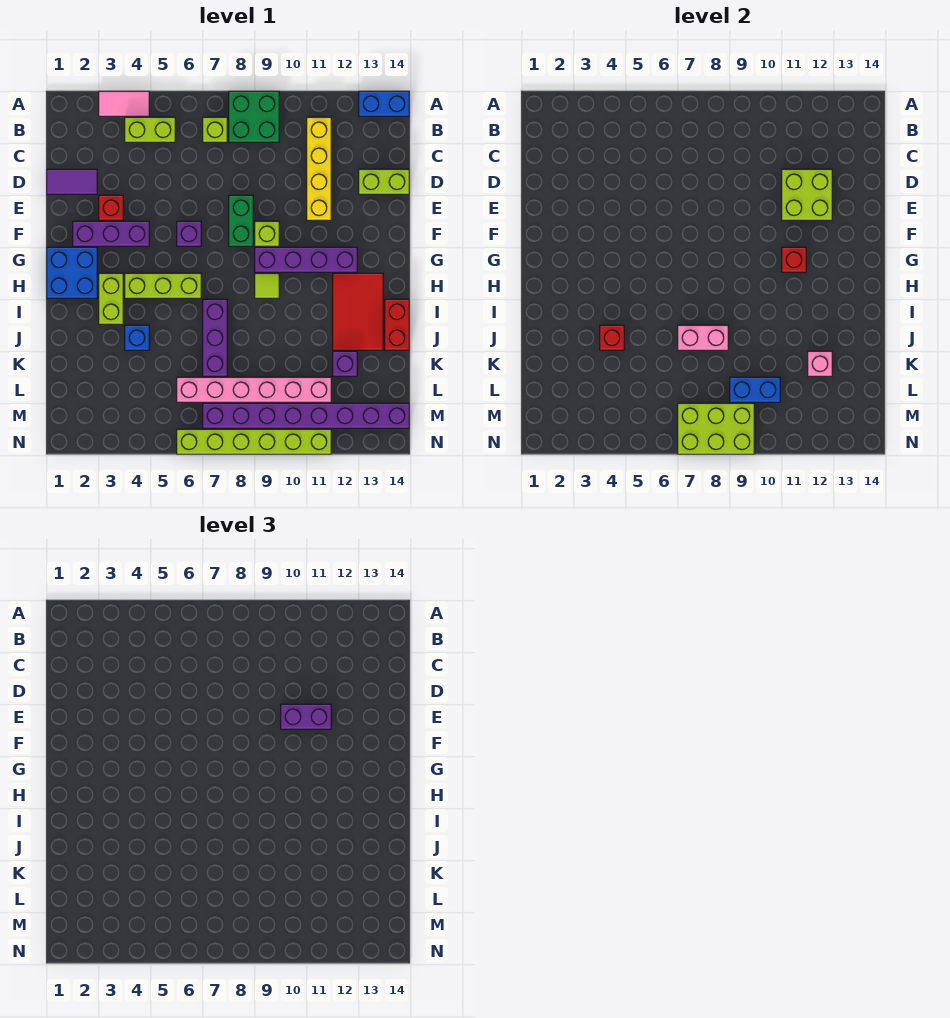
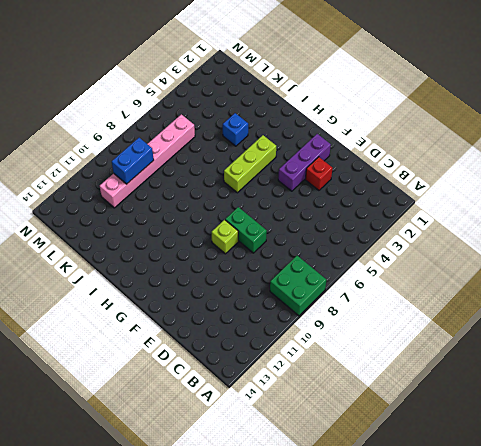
none -> pink tile A3:A4 level 1
none -> blue brick A13:A14 level 1
none -> lime brick B4:B5 level 1
none -> lime brick B7 level 1

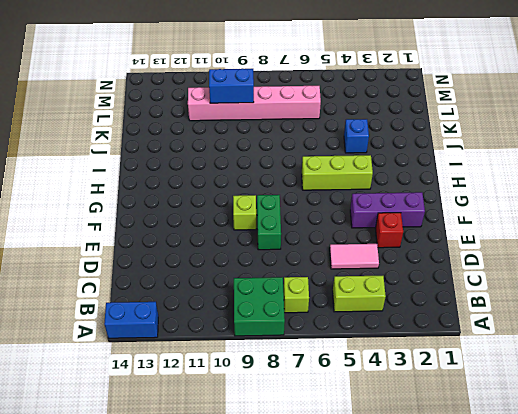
pink tile D4:D5 level 1 -> pink tile A3:A4 level 1
none -> yellow brick B11:E11 level 1
none -> purple tile D1:D2 level 1
none -> lime brick D13:D14 level 1
none -> purple brick F6 level 1

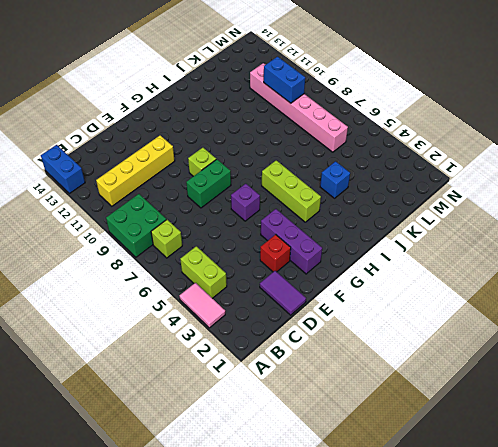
none -> lime brick D13:D14 level 1
none -> blue brick G1:H2 level 1
none -> purple brick G9:G12 level 1
none -> lime brick H3:I3 level 1

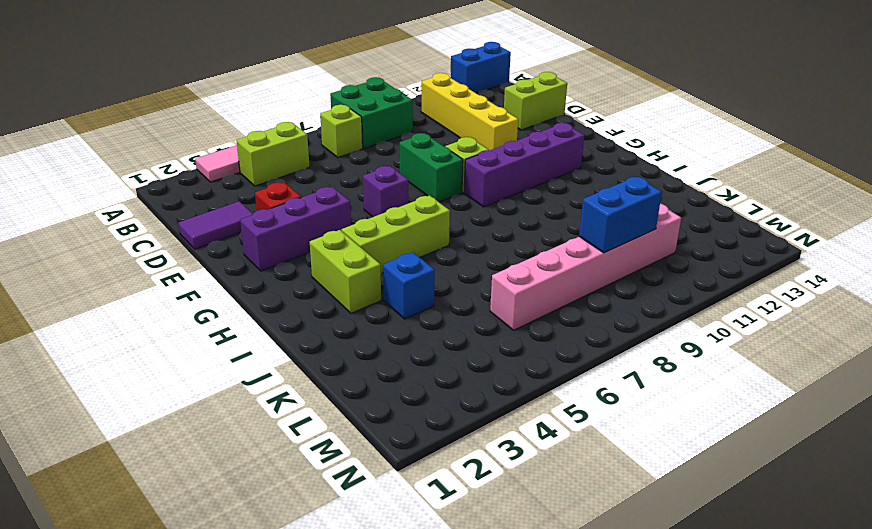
none -> blue brick G1:H2 level 1
none -> lime tile H9 level 1
none -> red tile H12:J13 level 1
none -> purple brick I7:K7 level 1

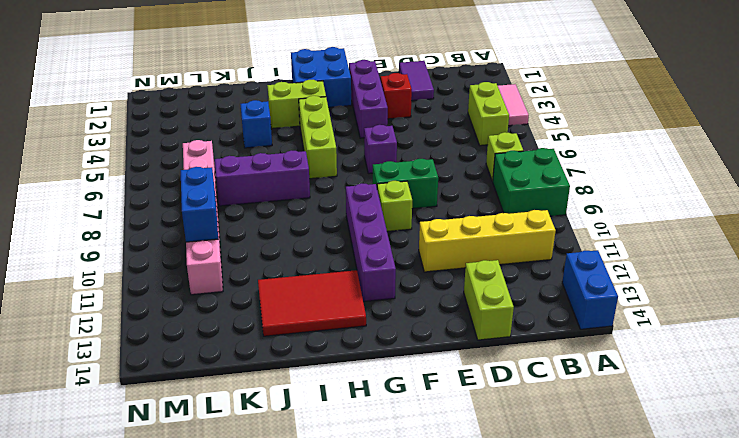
none -> lime tile H9 level 1
none -> red brick I14:J14 level 1
none -> purple brick K12 level 1
none -> purple brick M7:M14 level 1

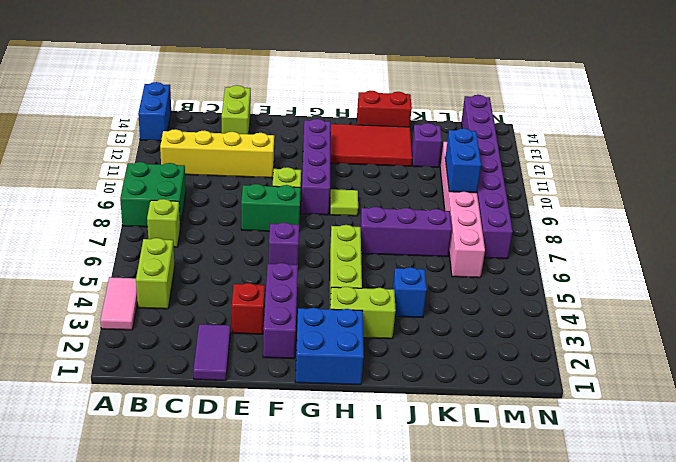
none -> lime brick N6:N11 level 1
none -> lime brick D11:E12 level 2
none -> red brick G11 level 2
none -> red brick J4 level 2

